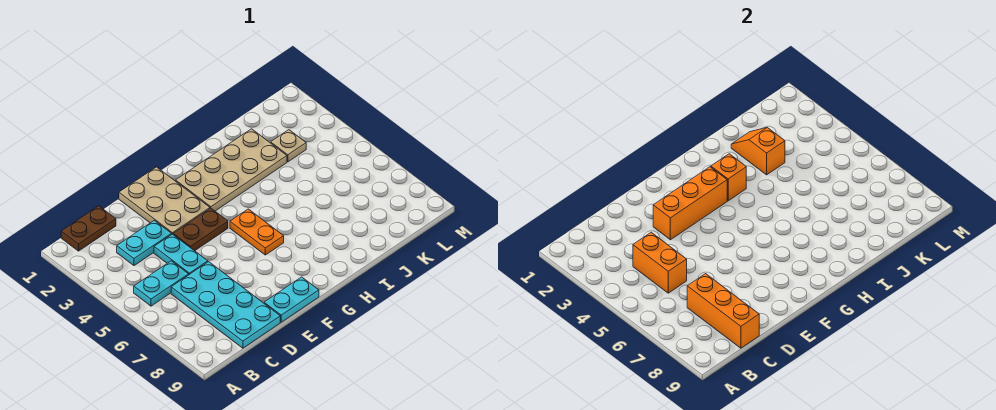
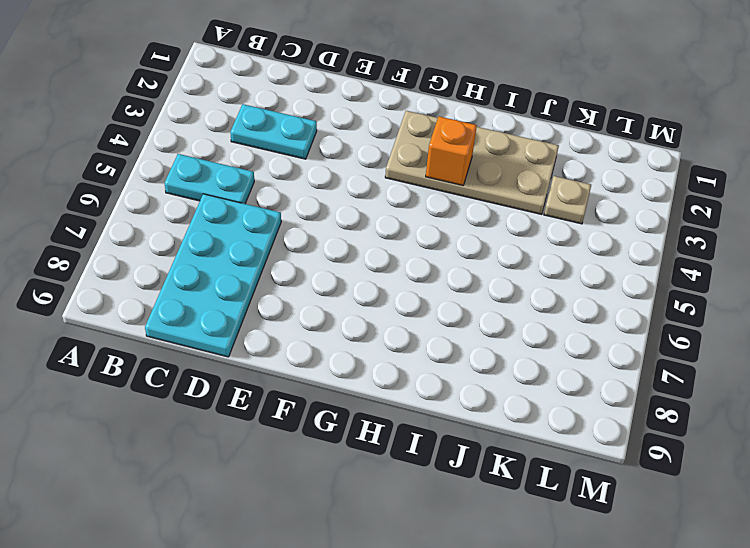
none -> brown plate B1:C1 level 1
none -> cyan plate D4:D5 level 1
none -> tan plate E1:F3 level 1

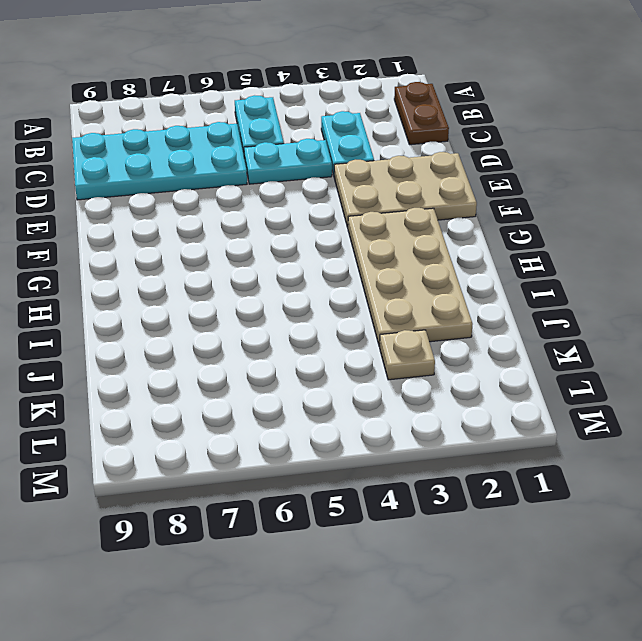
none -> brown plate E4:F4 level 1
none -> cyan plate E9:F9 level 1
none -> orange plate G5:G6 level 1

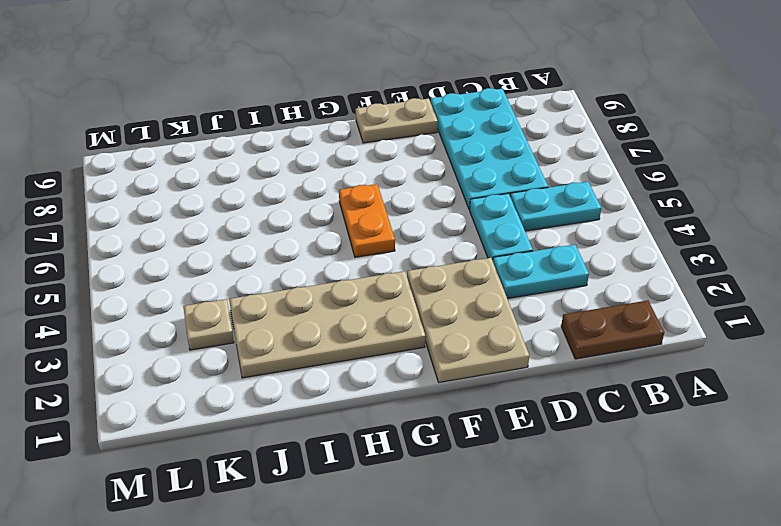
tan plate E9:F9 level 1 -> cyan plate E9:F9 level 1
none -> brown plate E4:F4 level 1
none -> orange brick C4:C5 level 2
none -> orange brick C7:C9 level 2

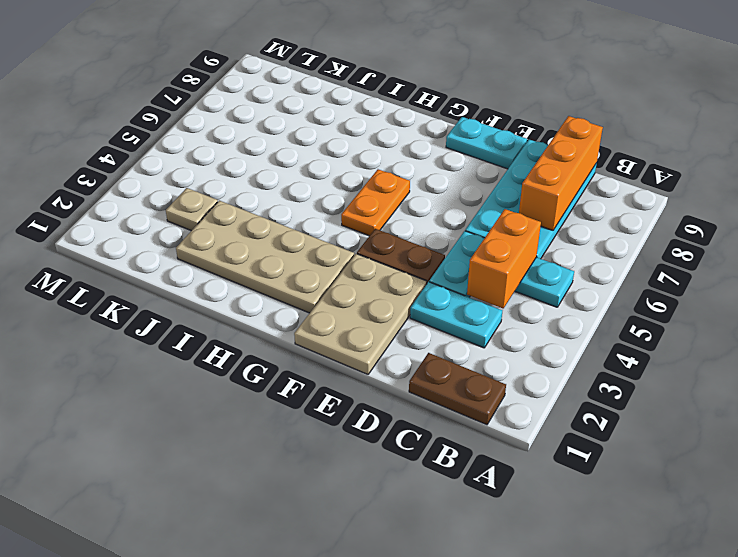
none -> orange brick E3:G3 level 2
none -> orange brick H3 level 2
none -> orange slope J2:J3 level 2 top 3

